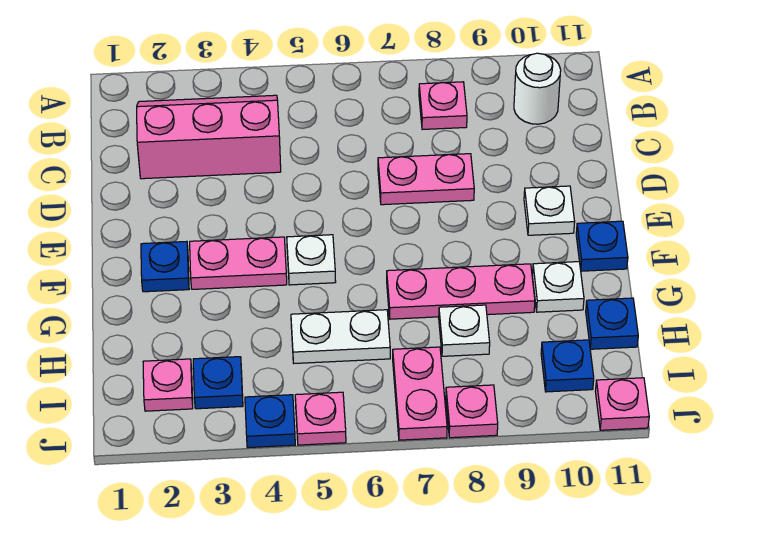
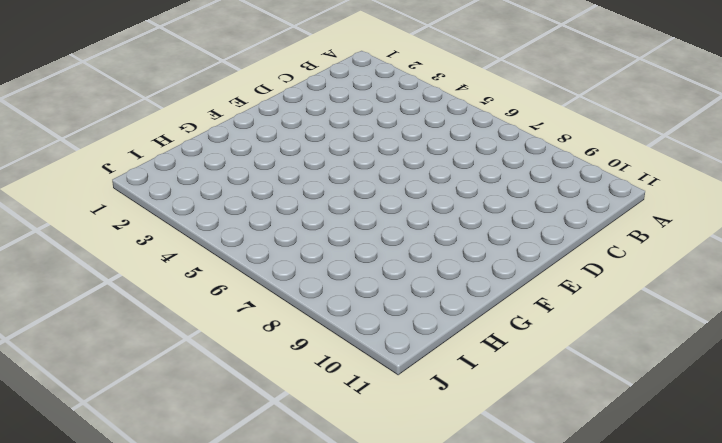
none -> pink slope B2:C4 level 1 top C
none -> pink plate B8 level 1
none -> white round brick B10 level 1

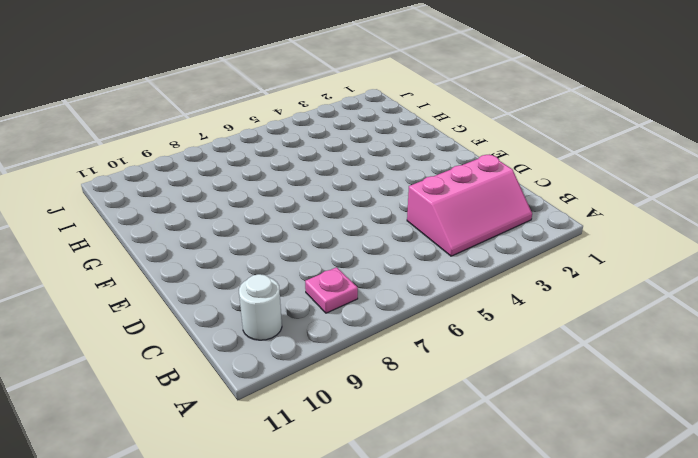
none -> pink plate D7:D8 level 1
none -> white plate E10 level 1
none -> blue plate F2 level 1

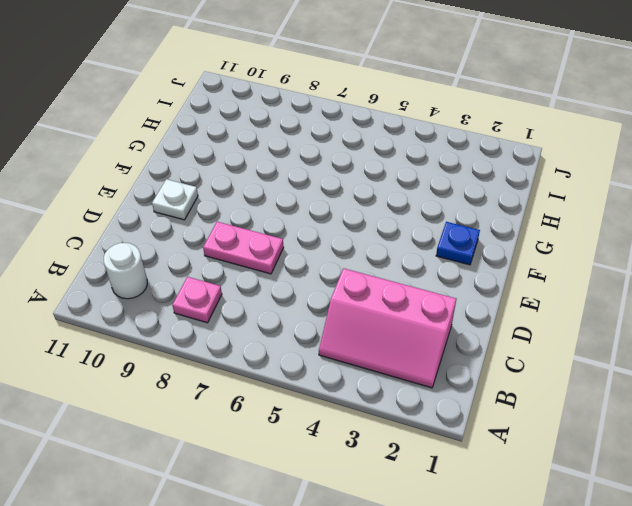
none -> pink plate F3:F4 level 1
none -> white plate F5 level 1
none -> blue plate F11 level 1

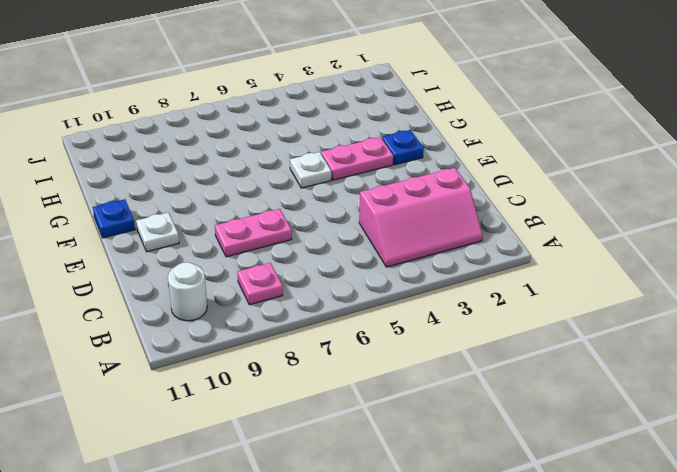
none -> pink plate G7:G9 level 1
none -> white plate G10 level 1
none -> white plate H5:H6 level 1

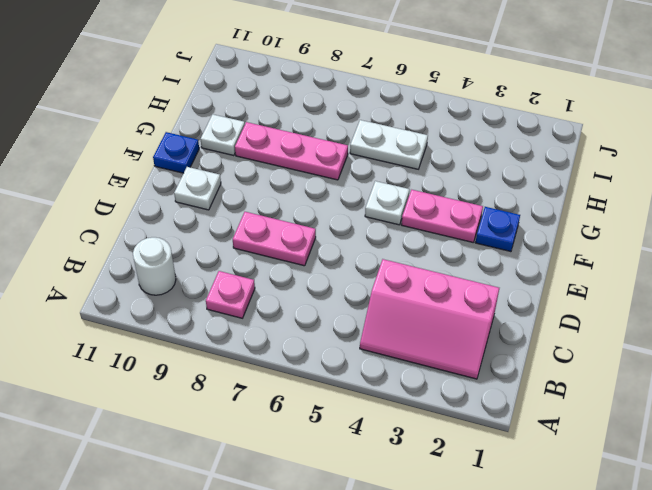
none -> white plate H8 level 1
none -> blue plate H11 level 1
none -> pink plate I2 level 1

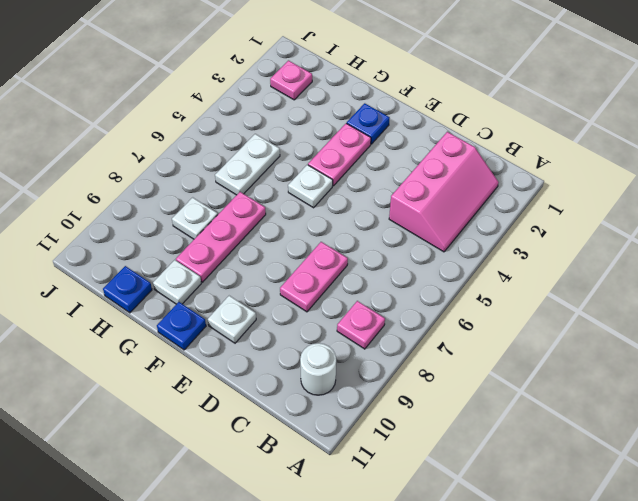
none -> blue plate I3 level 1
none -> pink plate I7:J7 level 1
none -> blue plate I10 level 1

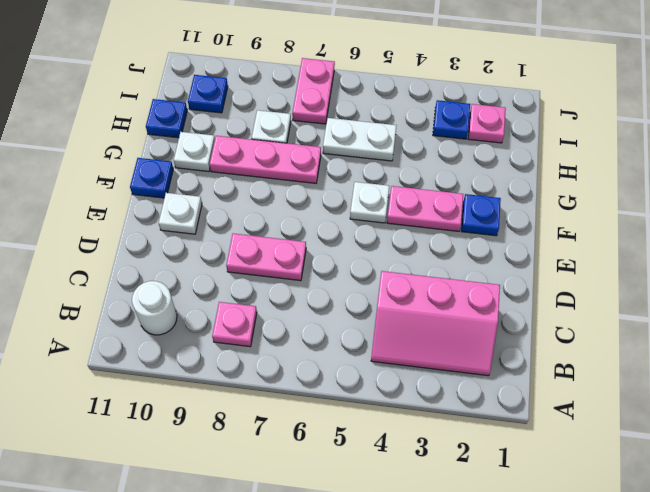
none -> blue plate J4 level 1
none -> pink plate J5 level 1
none -> pink plate J8 level 1

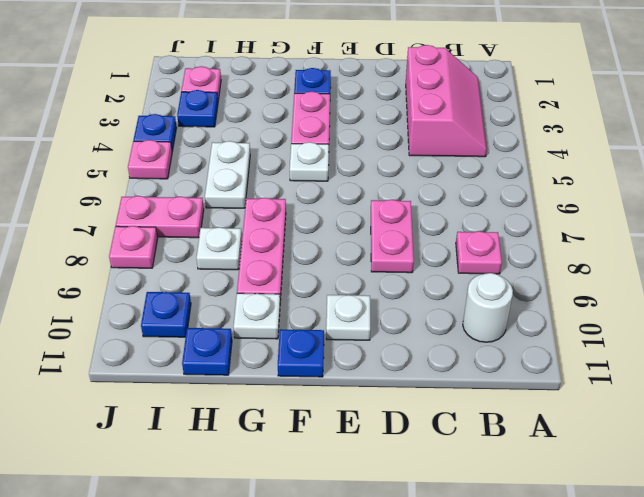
none -> pink plate J11 level 1

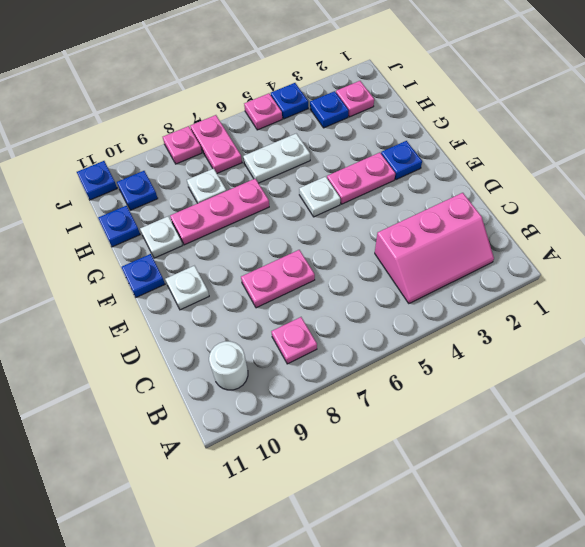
blue plate J11 level 1 -> pink plate J11 level 1

